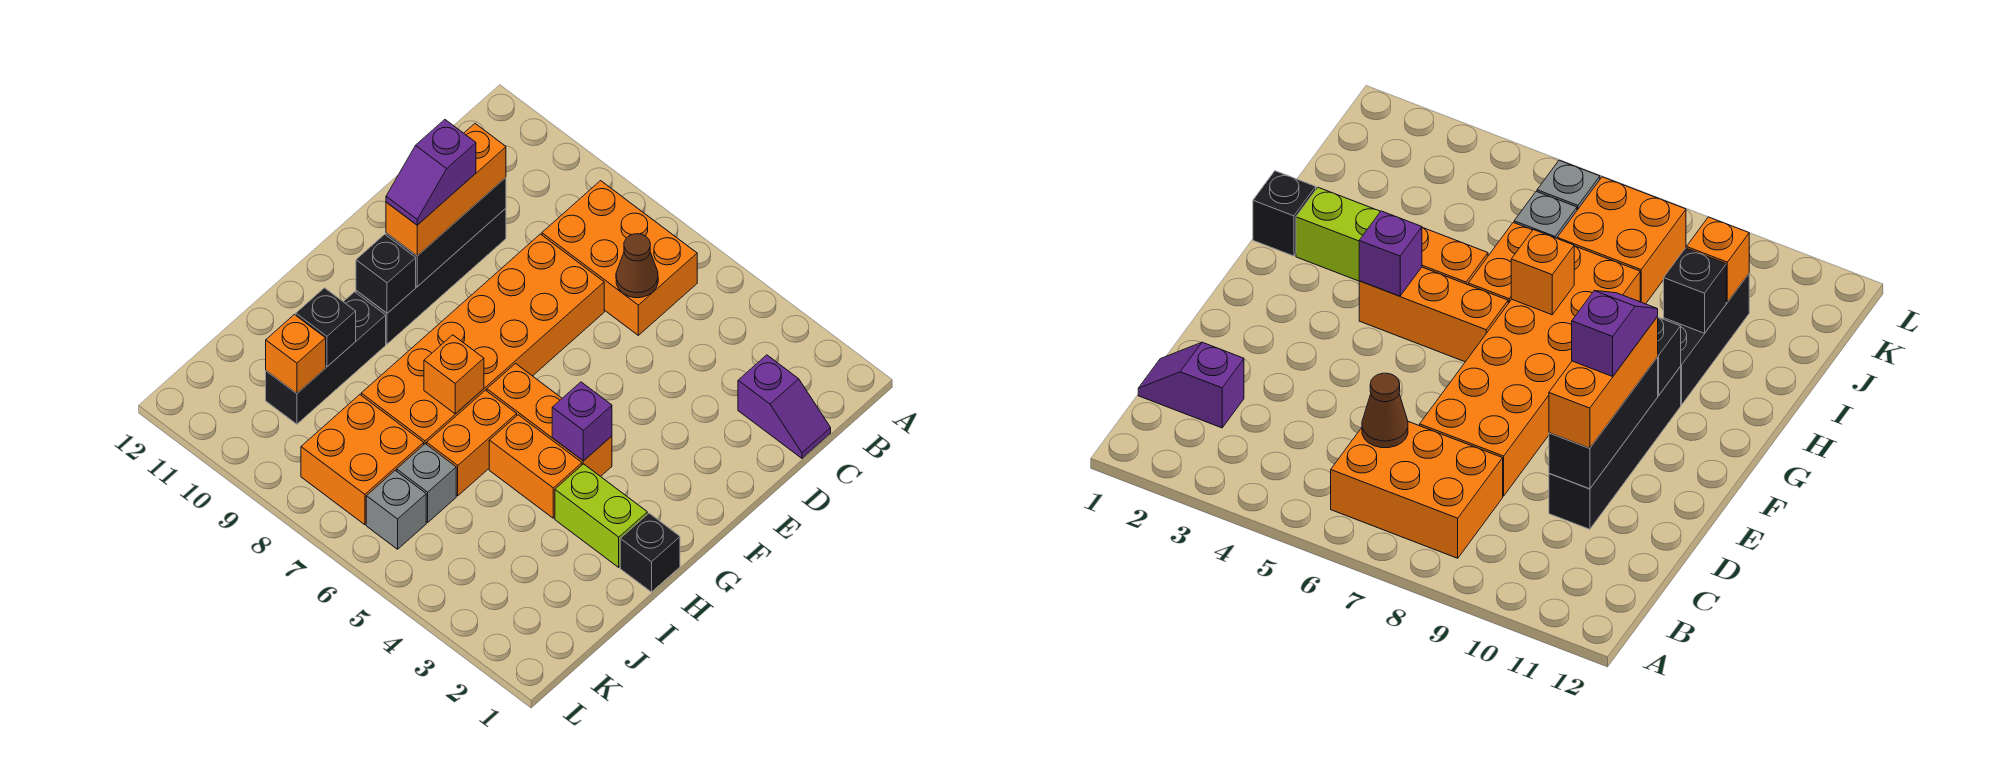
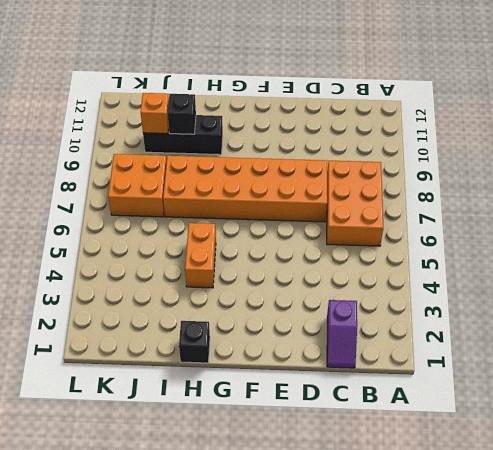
none -> black brick D10:G10 level 1
none -> orange brick G4:G6 level 1
none -> lime brick H2:H3 level 1

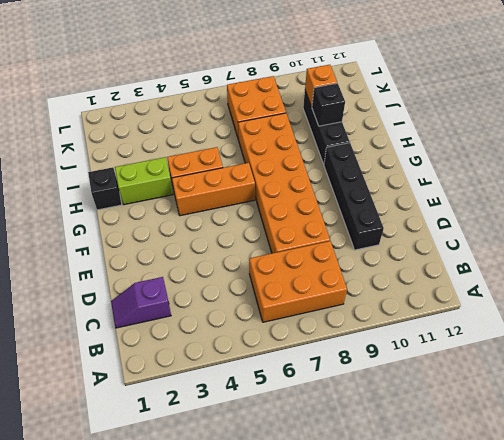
none -> orange brick H6:I6 level 1
none -> grey brick J6 level 1
none -> grey brick K6 level 1

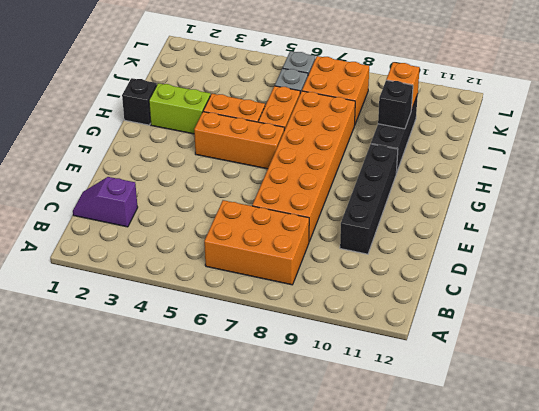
none -> brown cone C6 level 2
none -> black brick D10:F10 level 2
none -> purple brick G4 level 2

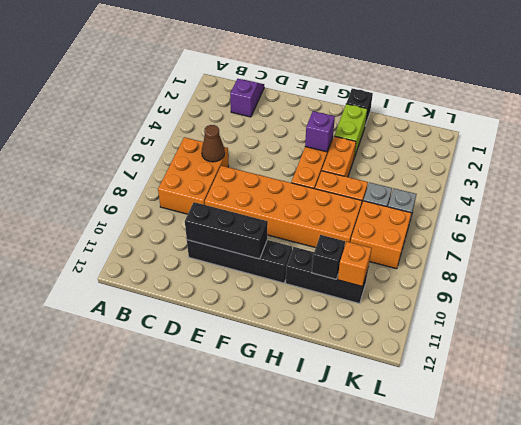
none -> black brick G10 level 2
none -> orange brick H7 level 2
none -> orange brick D10:F10 level 3

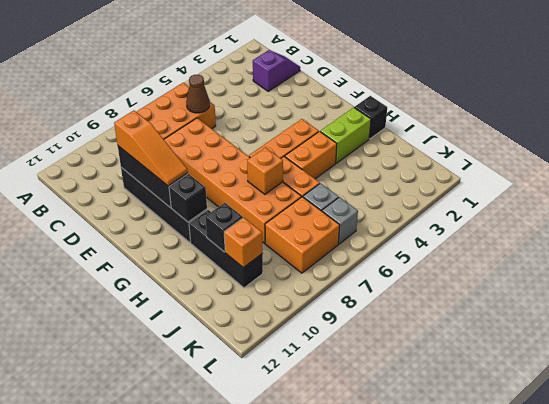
orange slope D10:F10 level 3 top D -> orange brick D10:F10 level 3
none -> purple brick G4 level 2
none -> purple slope E10:F10 level 4 top E

